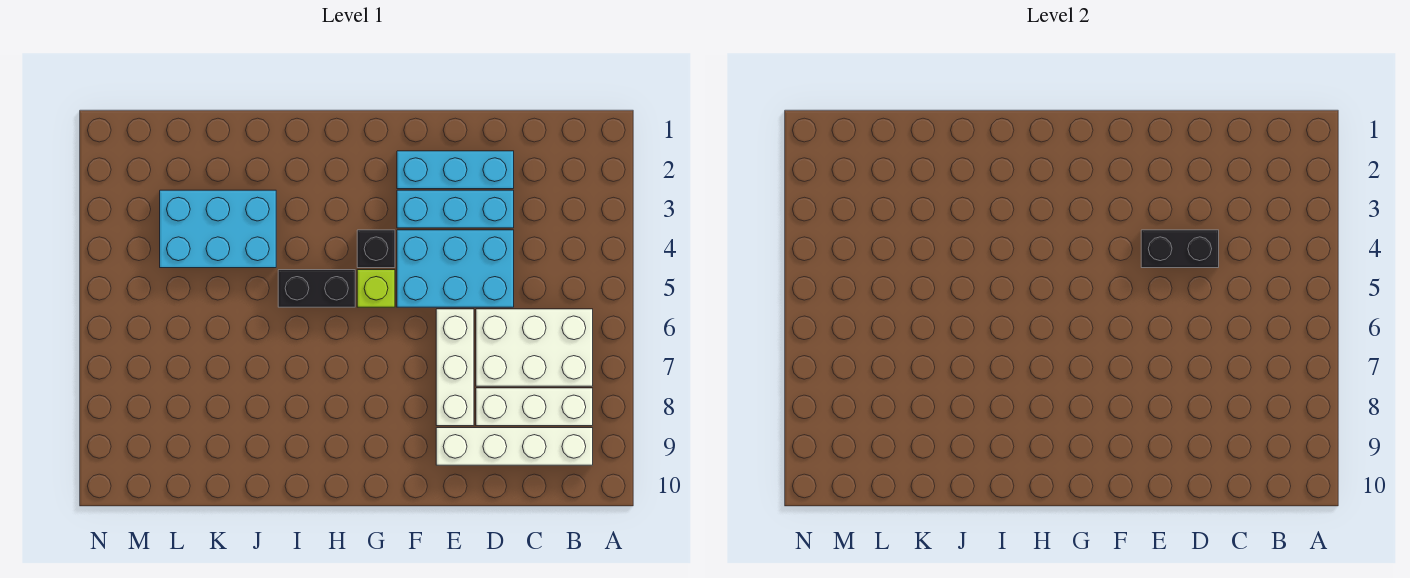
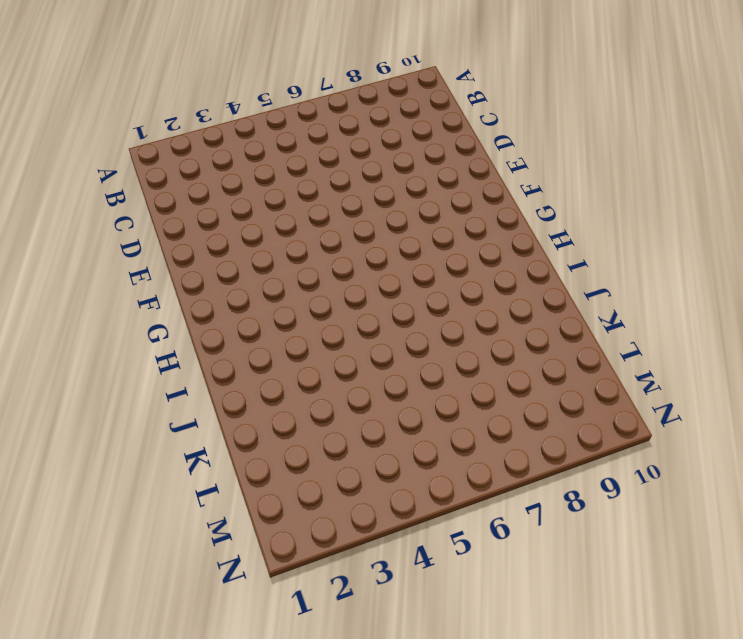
none -> white brick B6:D7 level 1
none -> white brick B8:D8 level 1
none -> white brick B9:E9 level 1

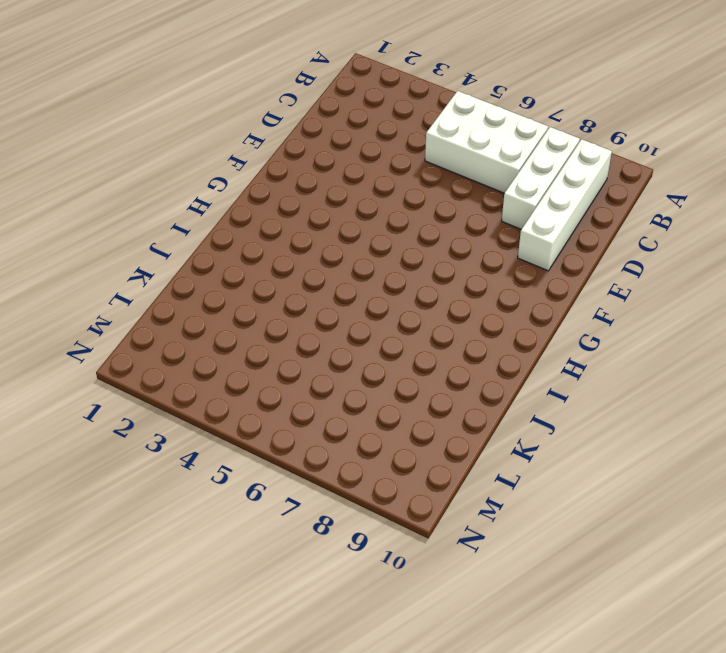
white brick B5:C7 level 1 -> white brick B6:D7 level 1
none -> cyan brick D2:F2 level 1
none -> cyan brick D3:F3 level 1
none -> cyan brick D4:F5 level 1

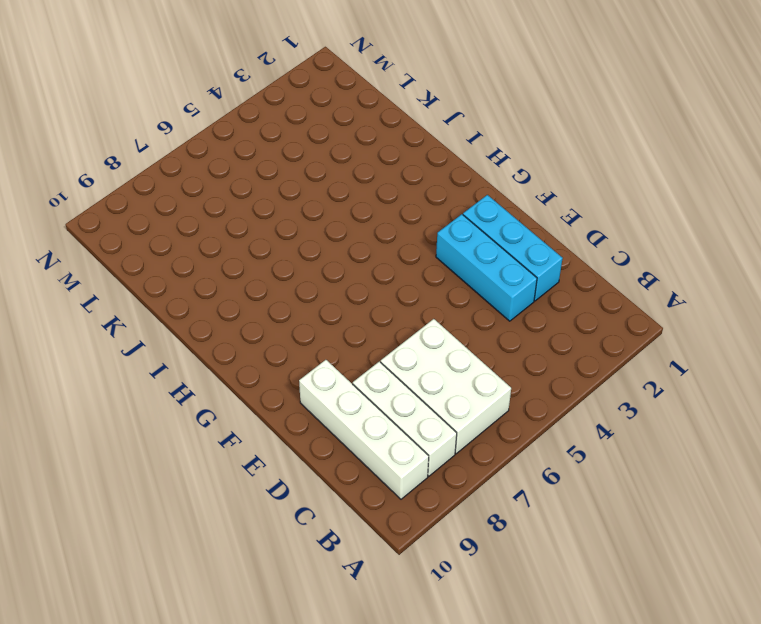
none -> cyan brick D4:F5 level 1
none -> white brick E6:E8 level 1
none -> black brick G4 level 1

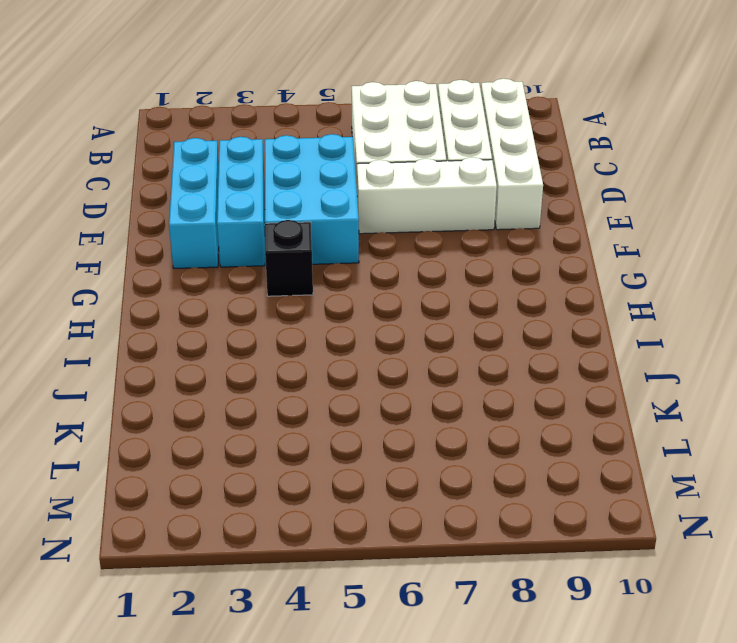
none -> lime brick G5 level 1
none -> black brick H5:I5 level 1
none -> cyan brick J3:L4 level 1

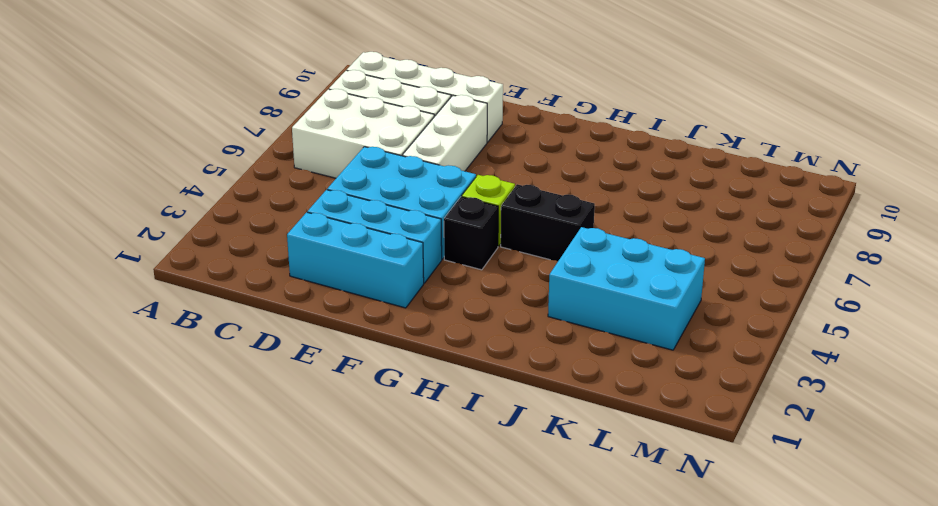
none -> black brick D4:E4 level 2

